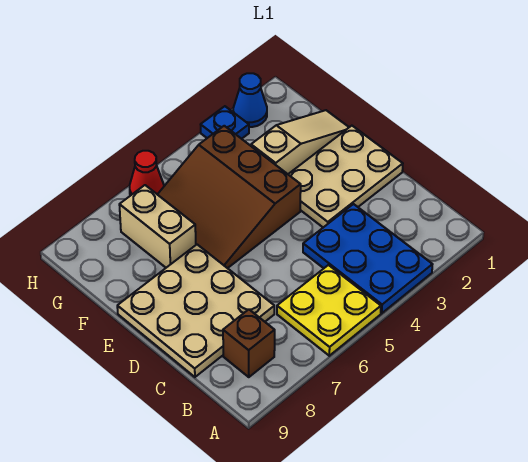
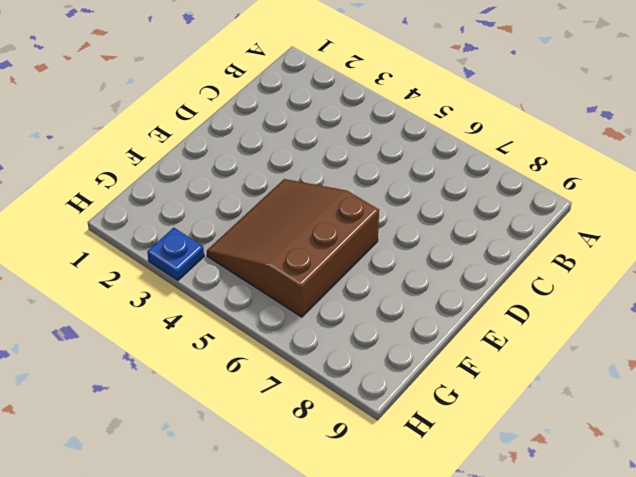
brown slope E4:G6 level 1 top 6 -> brown slope E4:G6 level 1 top 4
none -> blue plate A3:C4 level 1
none -> yellow plate A5:B6 level 1

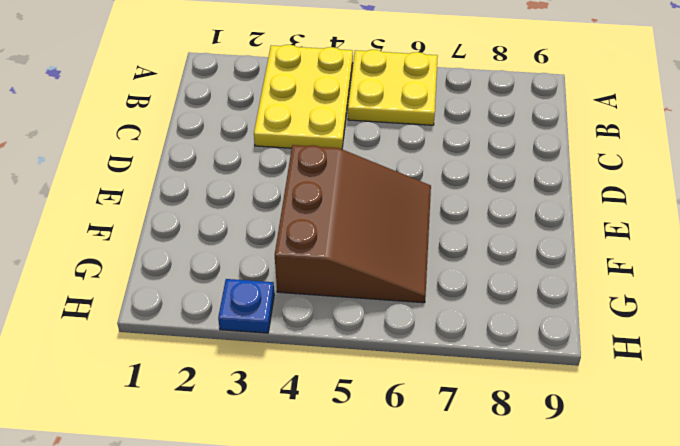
yellow plate A3:C4 level 1 -> blue plate A3:C4 level 1
none -> brown brick B8 level 1
none -> tan plate C7:E9 level 1

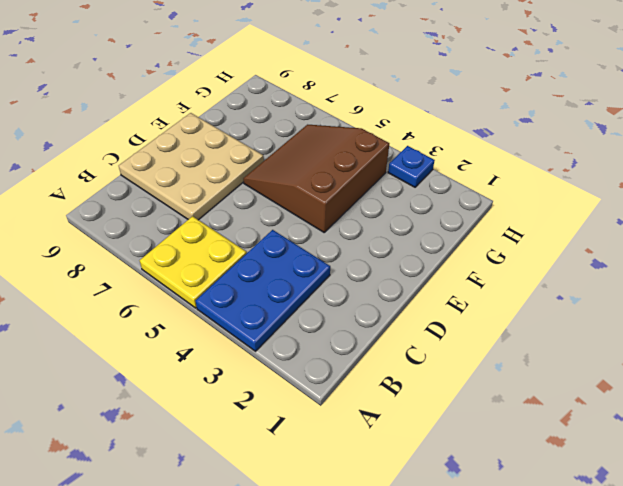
none -> brown brick B8 level 1
none -> tan plate D1:E3 level 1

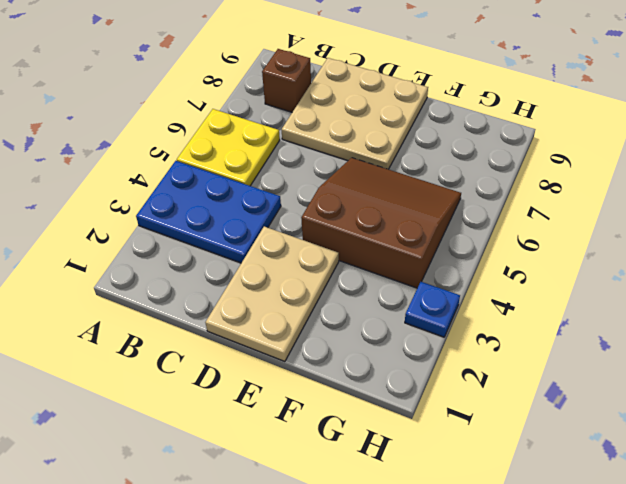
none -> tan slope F1:F3 level 1 top 3
none -> tan brick F7:G7 level 1

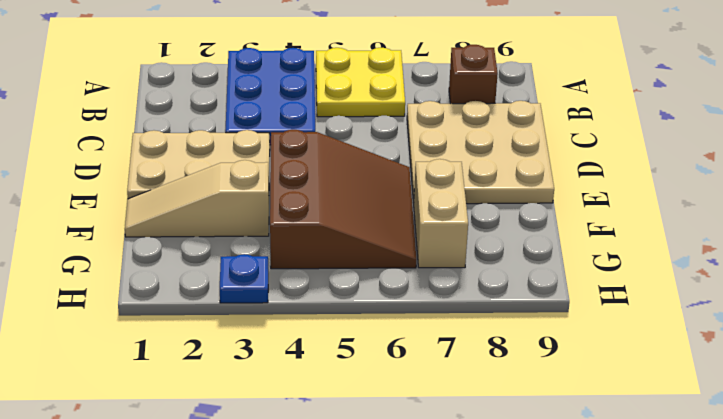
none -> blue cone H2 level 1
none -> red cone H6 level 1

